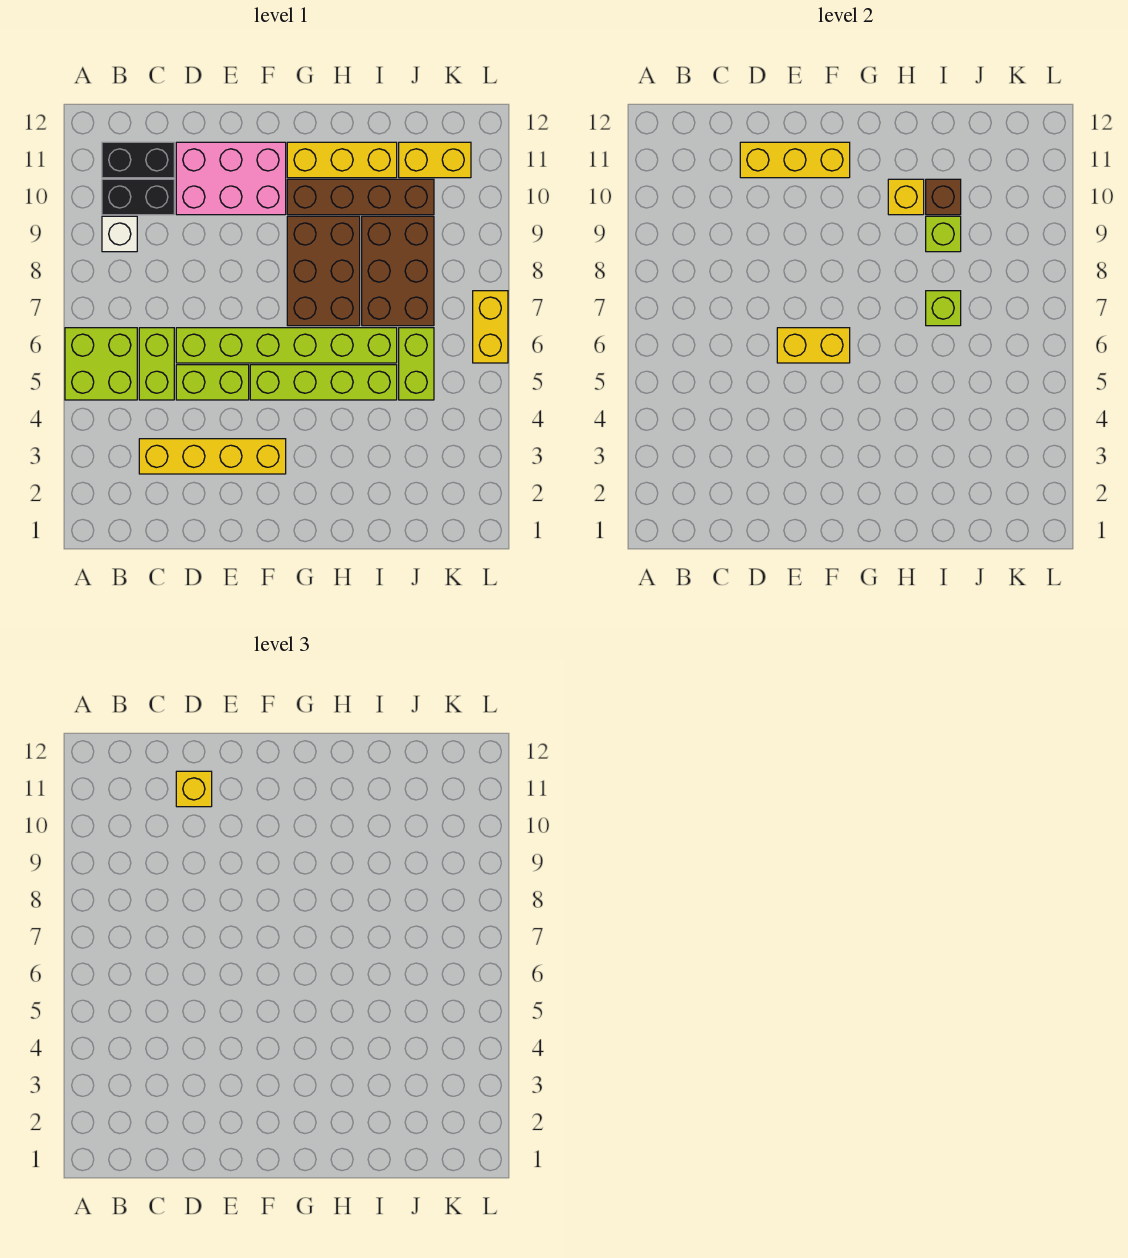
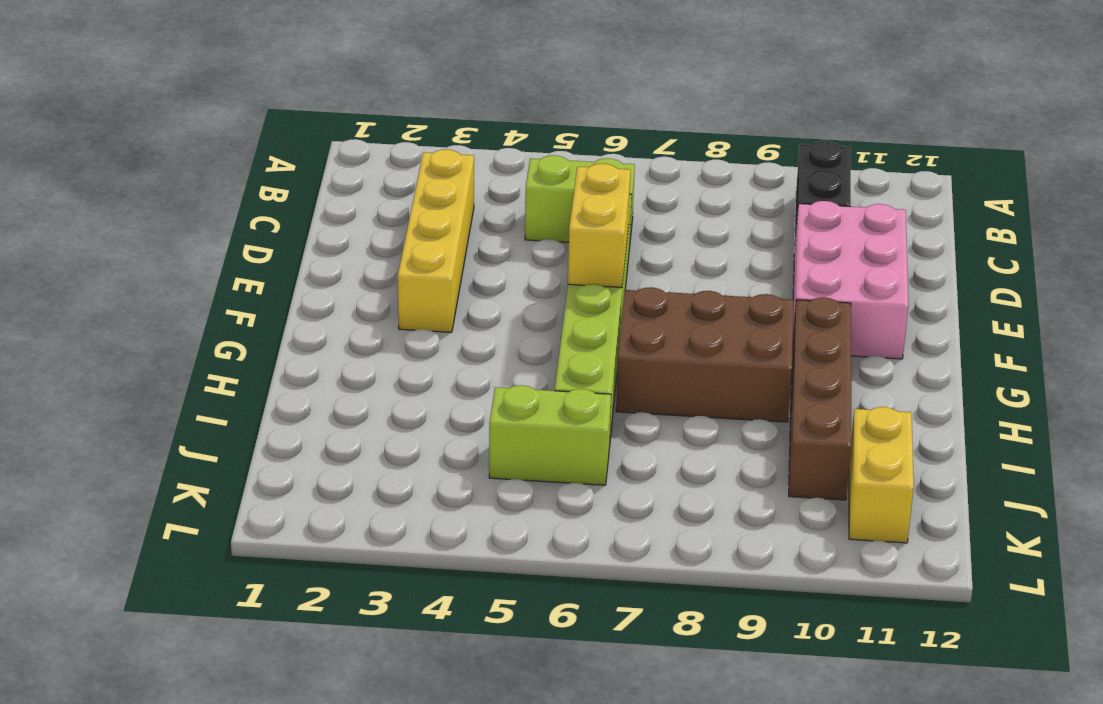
none -> lime brick A5:B6 level 1
none -> white brick B9 level 1
none -> black brick B11:C11 level 1

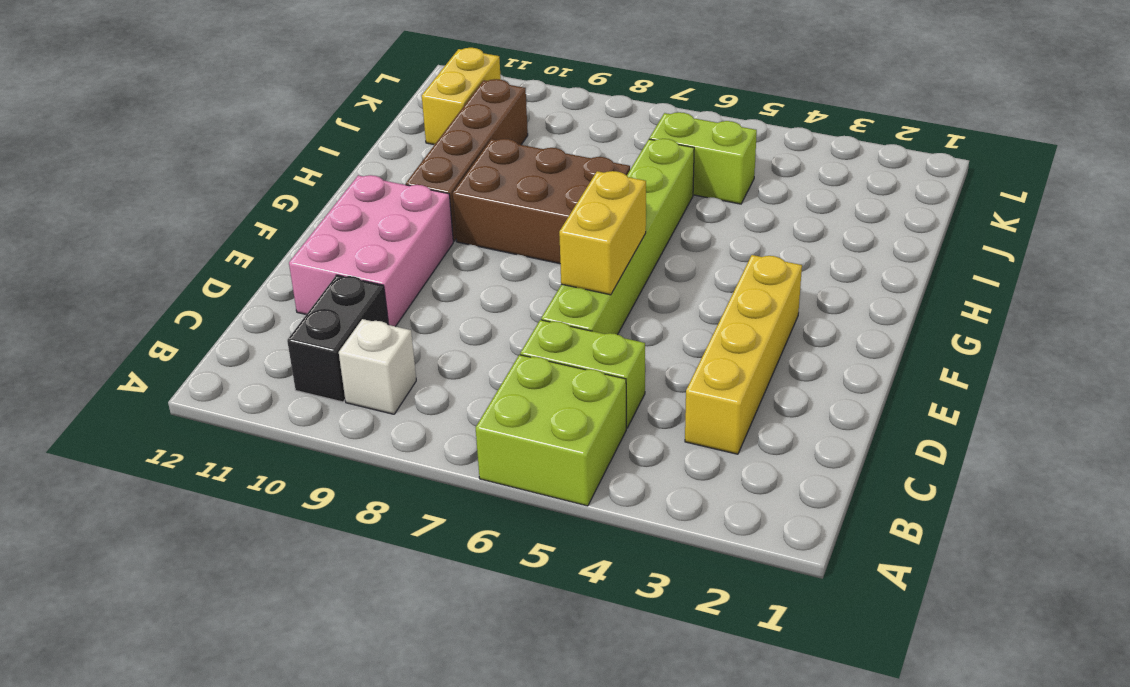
none -> black brick B11:C11 level 1
none -> lime brick D5:E5 level 1
none -> lime brick F5:I5 level 1

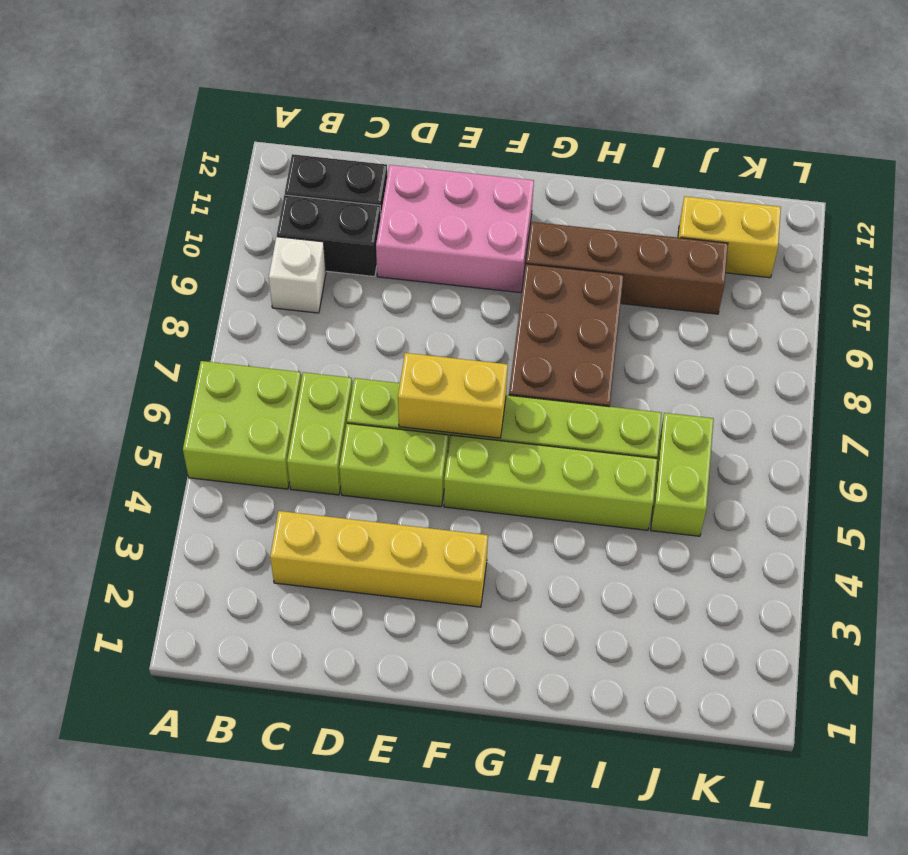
none -> yellow brick G11:I11 level 1
none -> brown brick I7:J9 level 1
none -> yellow brick L6:L7 level 1

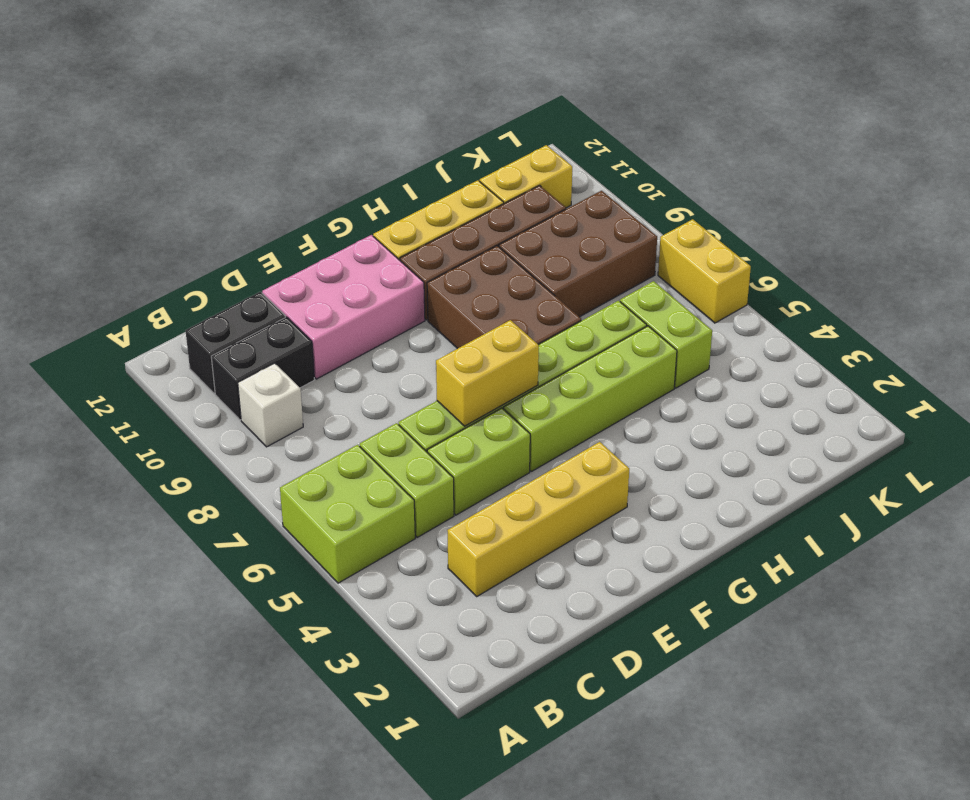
brown brick I8:K9 level 1 -> brown brick I7:J9 level 1
none -> yellow brick D11:F11 level 2
none -> yellow brick H10 level 2
none -> lime brick I7 level 2

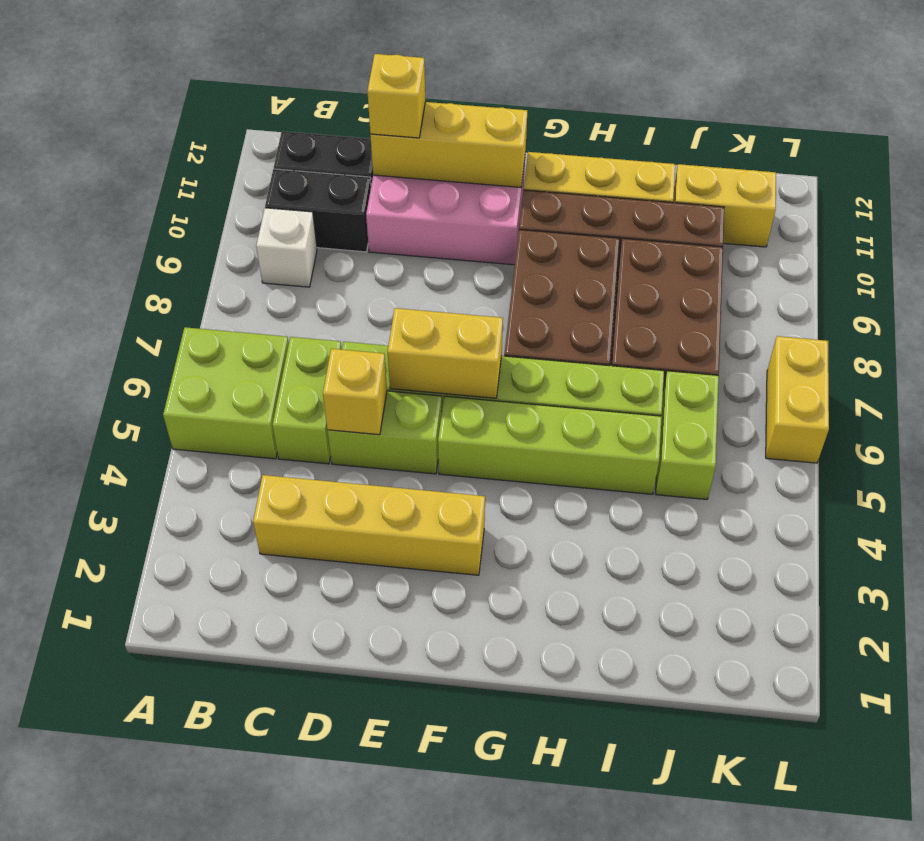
yellow brick D5 level 2 -> yellow brick H10 level 2
none -> lime brick I7 level 2
none -> lime brick I9 level 2
none -> brown brick I10 level 2

